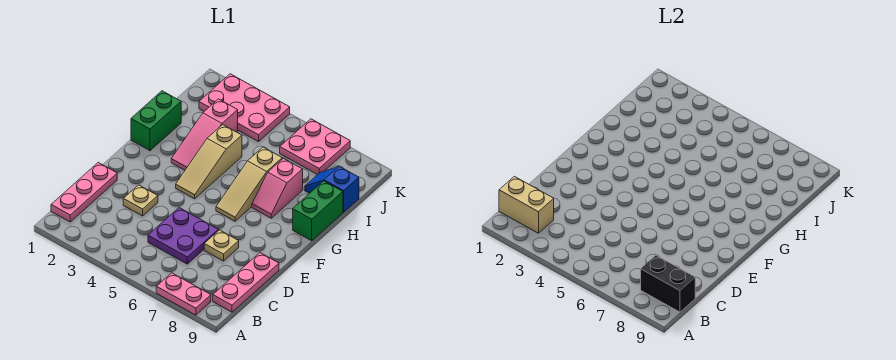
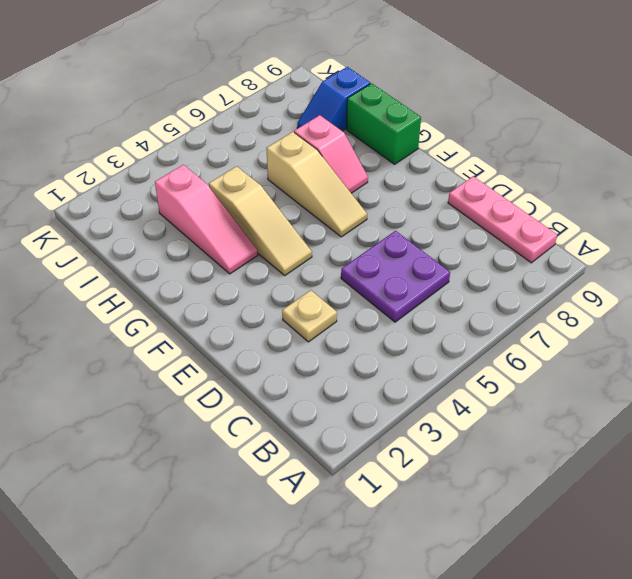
none -> pink plate A7:A8 level 1
none -> pink plate B1:D1 level 1
none -> tan plate D7 level 1

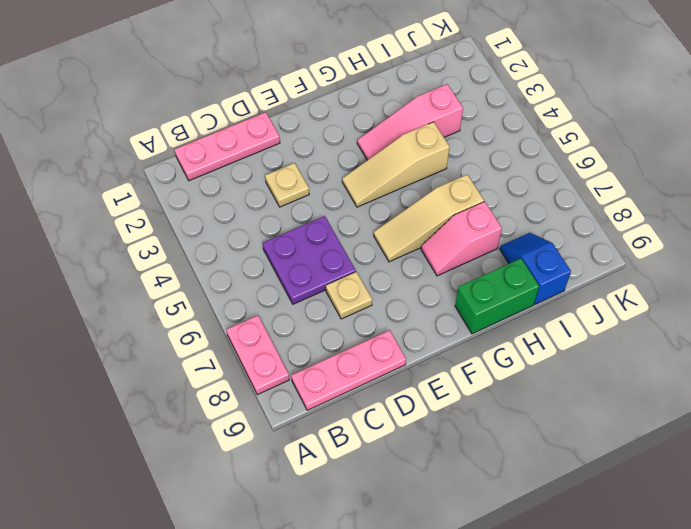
none -> green brick G1:H1 level 1
none -> pink plate J2:K4 level 1
none -> pink plate J6:K7 level 1

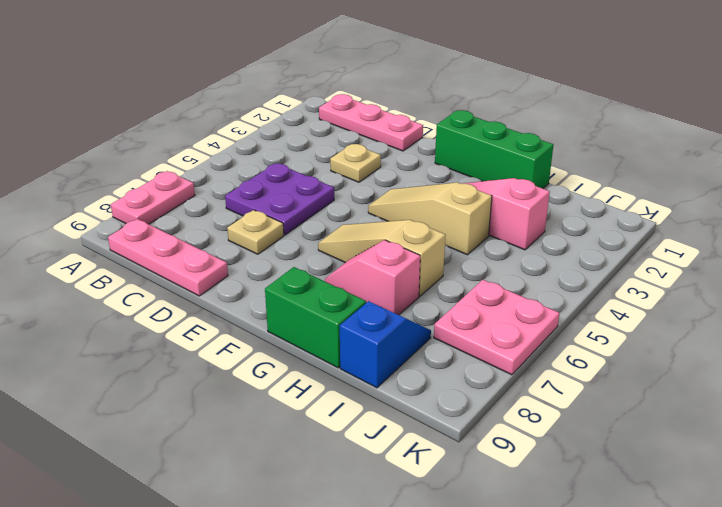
green brick F1:H1 level 1 -> green brick G1:H1 level 1
none -> pink plate J2:K4 level 1
none -> tan brick B1:B2 level 2
none -> black brick B8:B9 level 2

